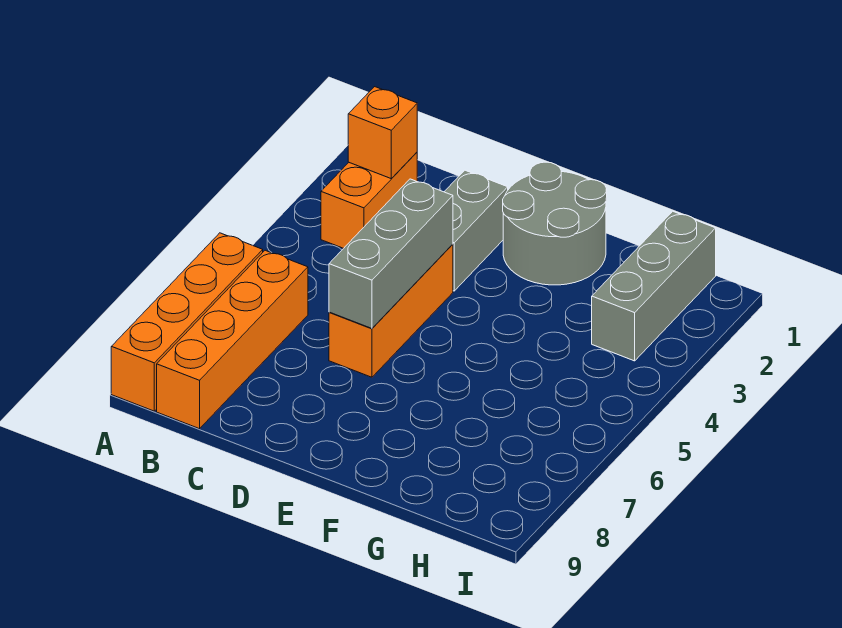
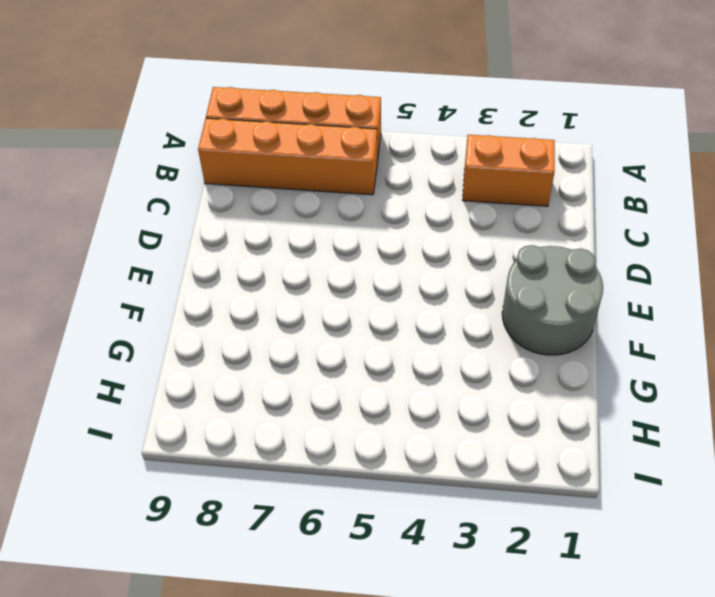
none -> grey brick D2:D3 level 1
none -> orange brick D4:D6 level 1

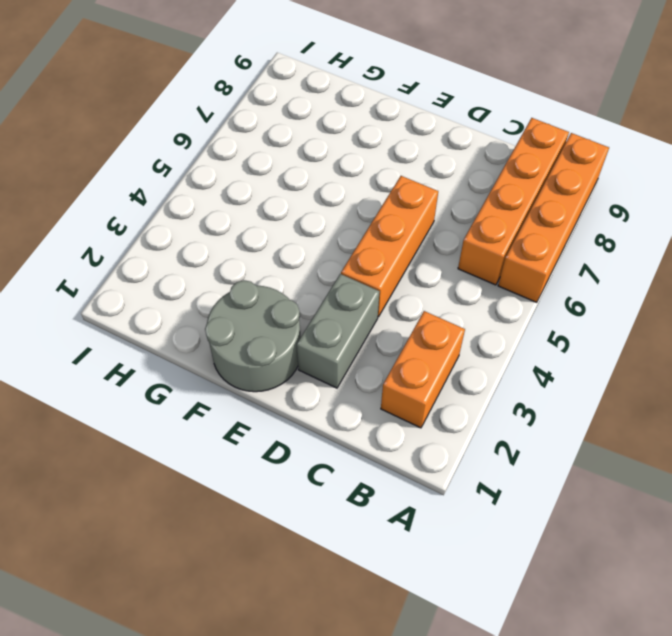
none -> grey brick H1:H3 level 1
none -> orange brick B2 level 2

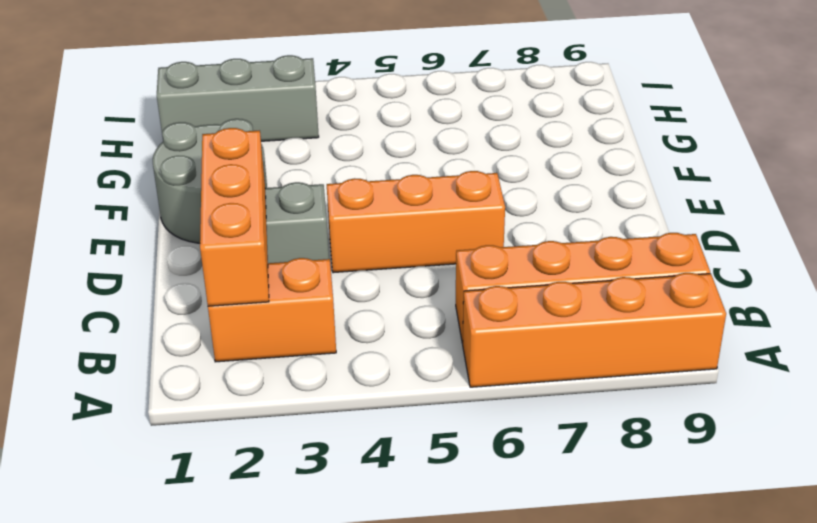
orange brick B2:D2 level 2 -> orange brick B2 level 2
none -> grey brick D4:D6 level 2

